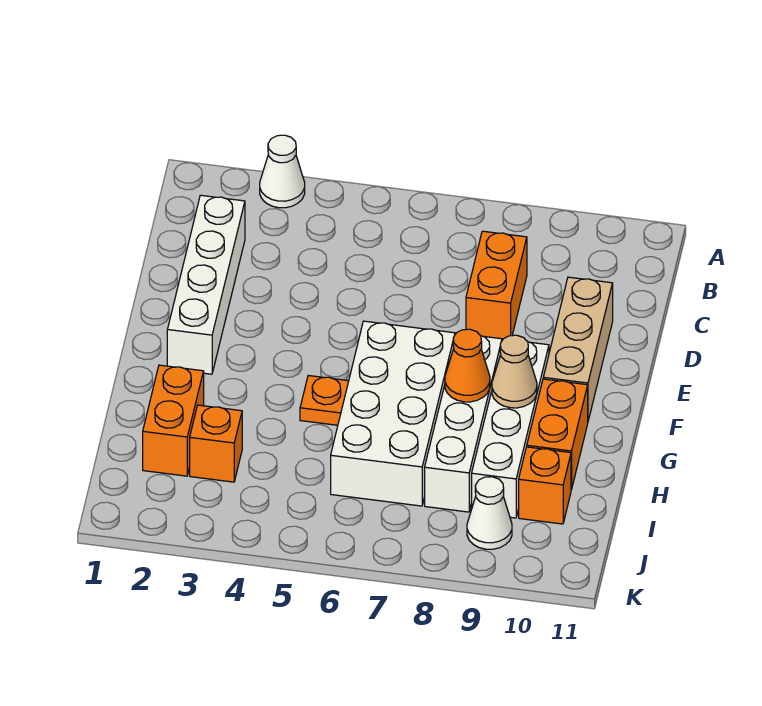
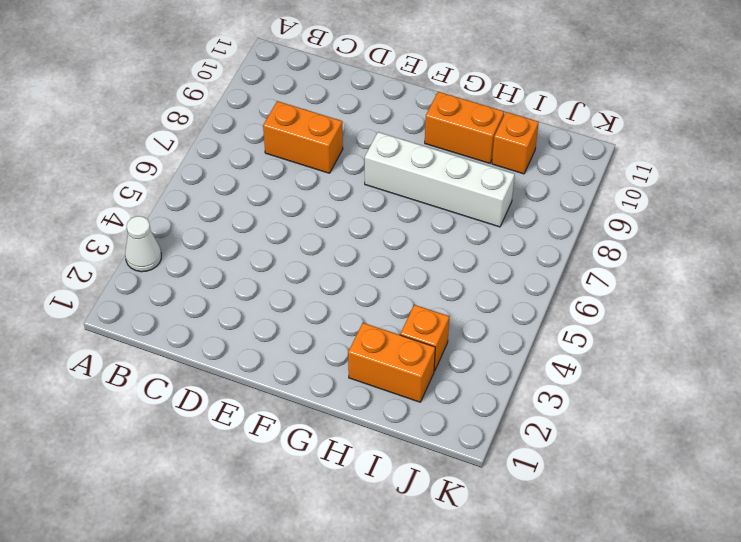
none -> white brick C2:F2 level 1
none -> tan brick D10:F10 level 1
none -> white brick F6:I7 level 1

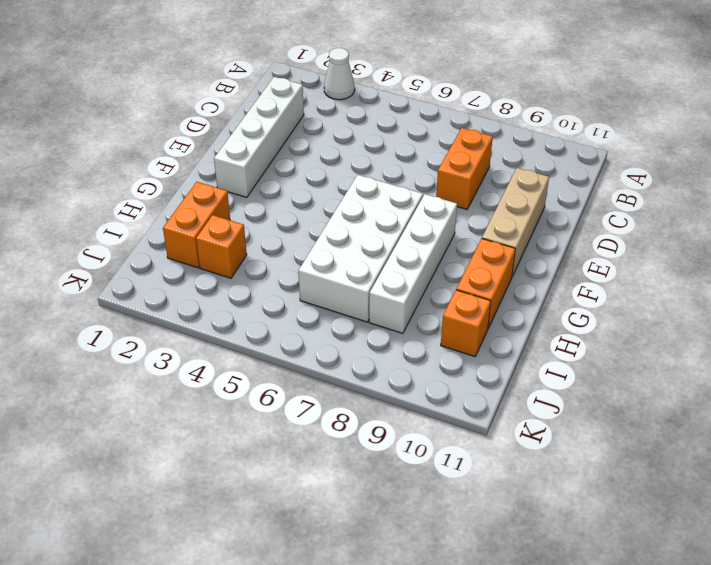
none -> white brick F9:I9 level 1
none -> orange plate G5 level 1
none -> white cone J9 level 1

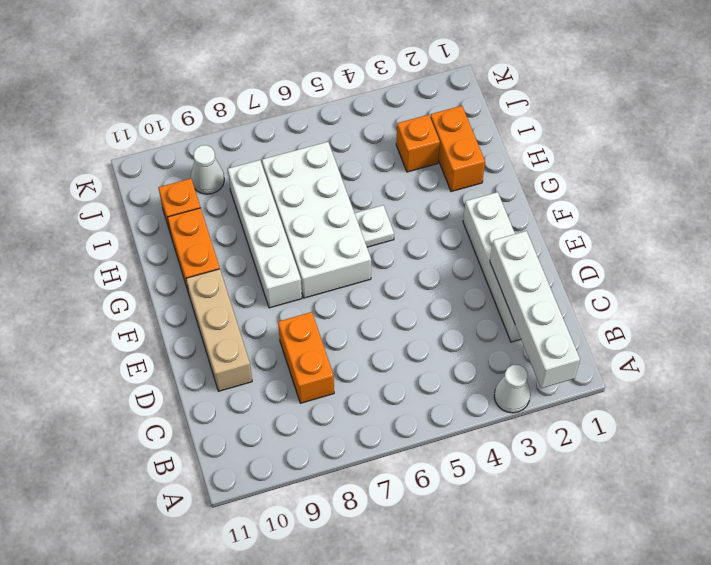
white brick A2:D2 level 2 -> white brick F9:I9 level 1
white plate G5 level 1 -> orange plate G5 level 1
none -> orange cone G8 level 2
none -> tan cone G9 level 2

